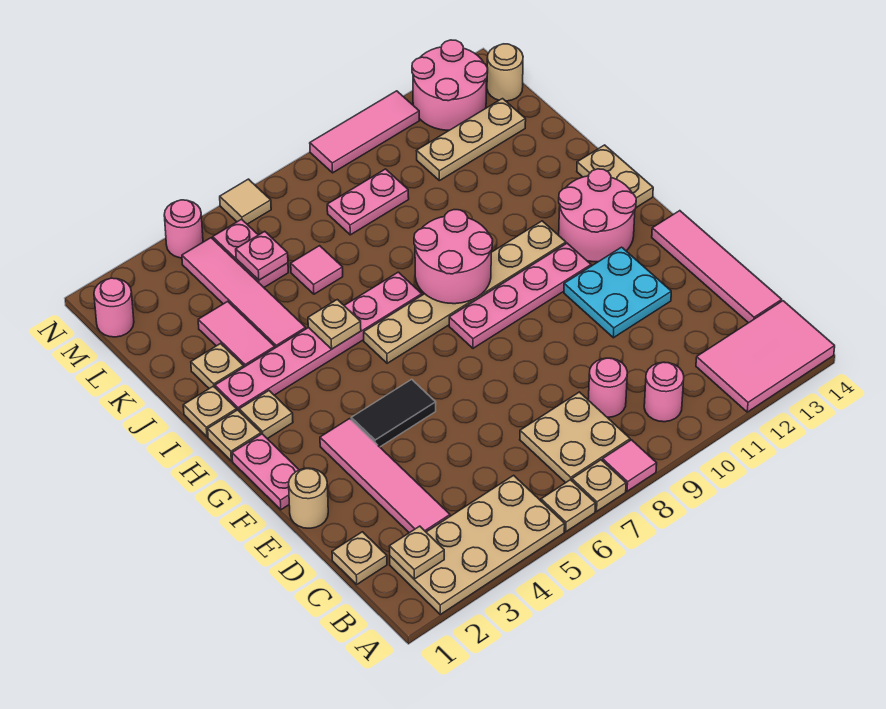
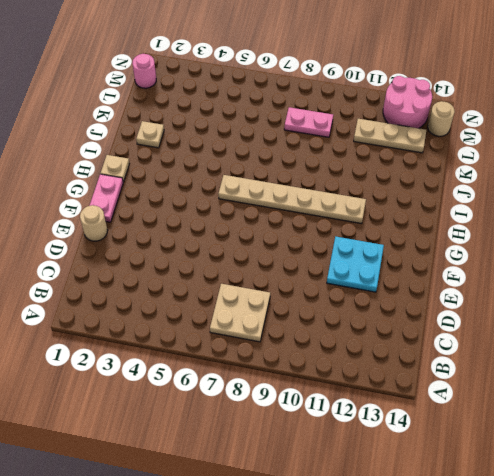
none -> tan plate A2:B5 level 1
none -> tan plate A6 level 1
none -> tan plate A7 level 1
none -> pink tile A8 level 1

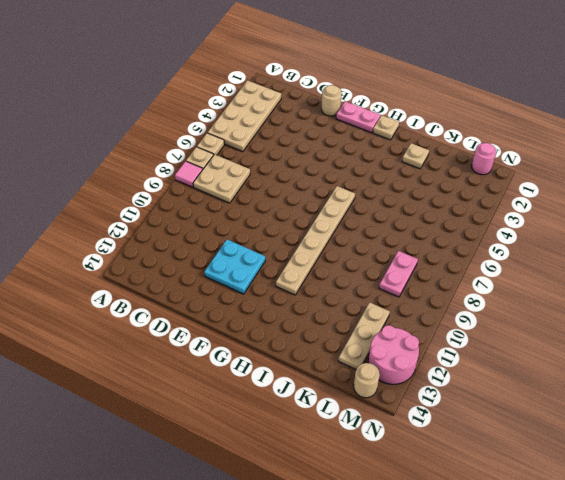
none -> pink tile A12:B14 level 1
none -> pink round brick B10 level 1
none -> tan plate C1 level 1
none -> pink tile C3:F3 level 1

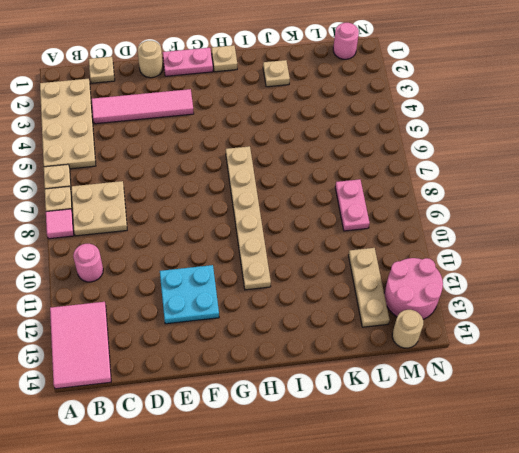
none -> pink round brick C9 level 1
none -> pink tile C14:F14 level 1
none -> black tile F4:F5 level 1
none -> pink plate G8:G11 level 1

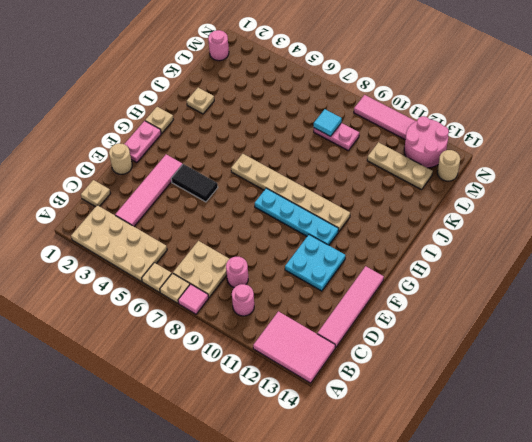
cyan plate G8:G11 level 1 -> pink plate G8:G11 level 1
cyan tile L8 level 2 -> none
none -> pink round brick G12:H13 level 1
none -> tan plate H2 level 1
none -> tan plate H14:I14 level 1
none -> tan plate I1 level 1

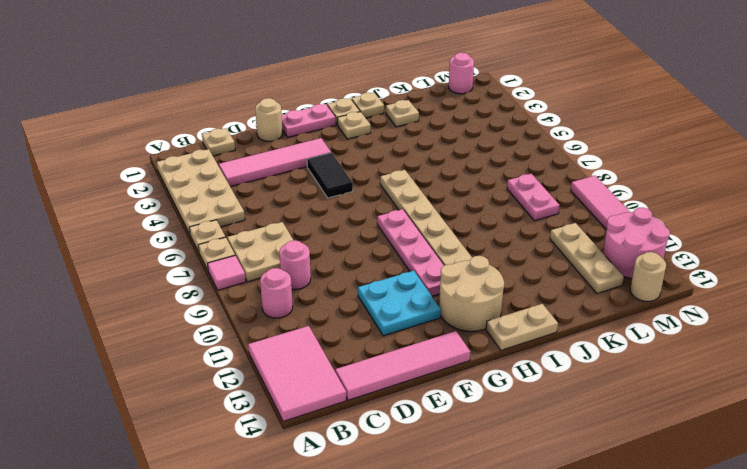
tan round brick G12:H13 level 1 -> pink round brick G12:H13 level 1
none -> pink plate I2:I7 level 1
none -> pink tile J3:K3 level 1
none -> pink tile J4:M4 level 1
none -> pink tile K6 level 1

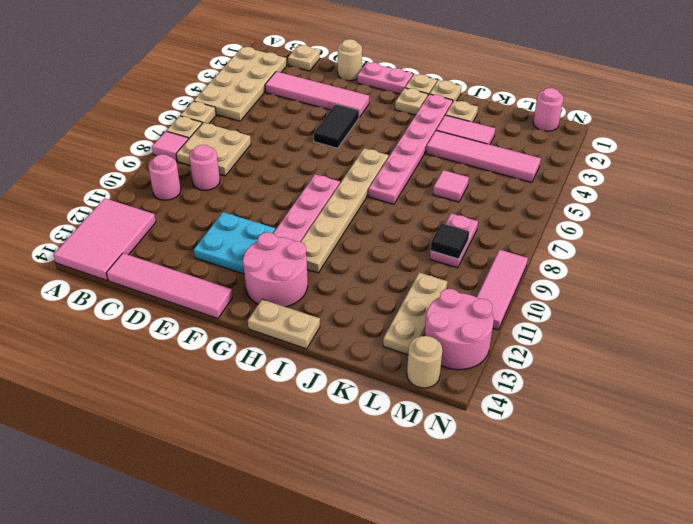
black tile L9 level 2 -> none
none -> pink plate L5:M5 level 1
none -> pink round brick N4 level 1
none -> tan tile N6 level 1
none -> tan plate B2 level 2

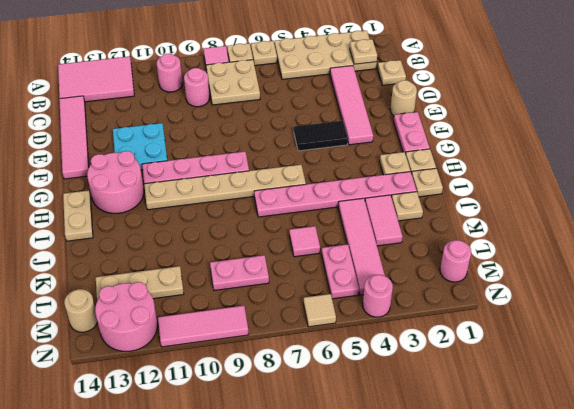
none -> pink round brick H8:I9 level 2
none -> tan plate I5 level 2
none -> pink plate L5 level 2

